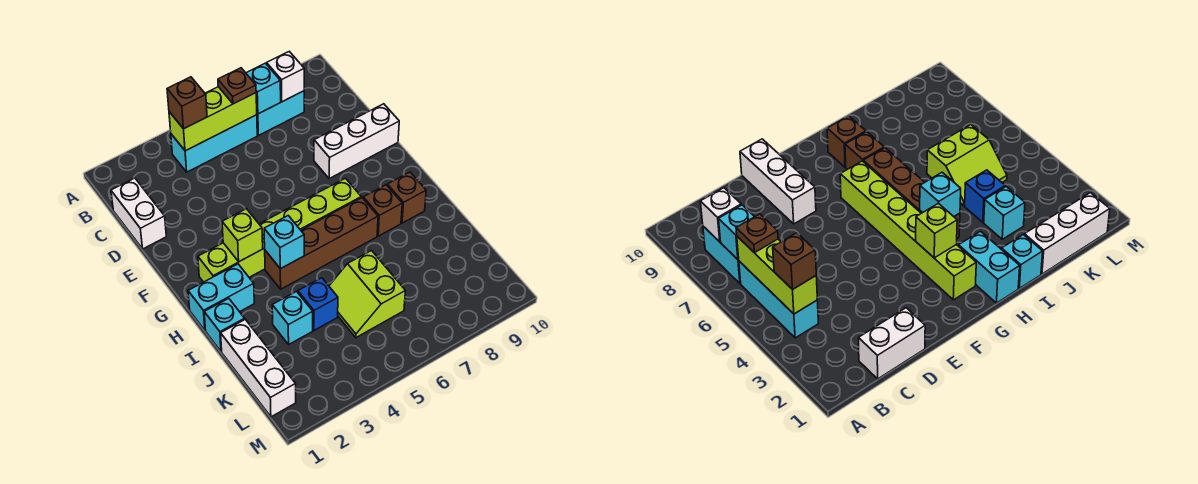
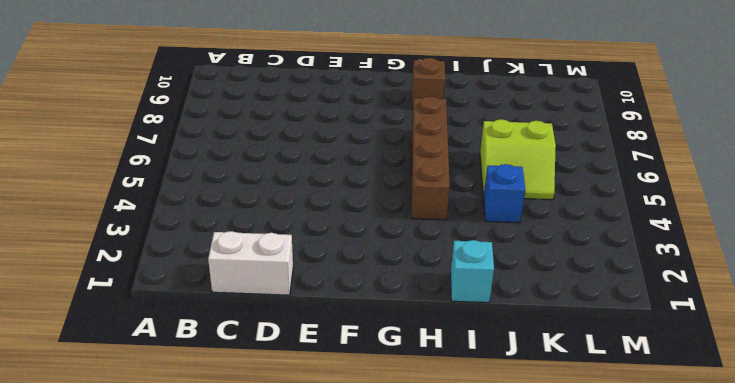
none -> cyan brick B4:B6 level 1
none -> cyan brick B7:B8 level 1
none -> white brick E8:E10 level 1

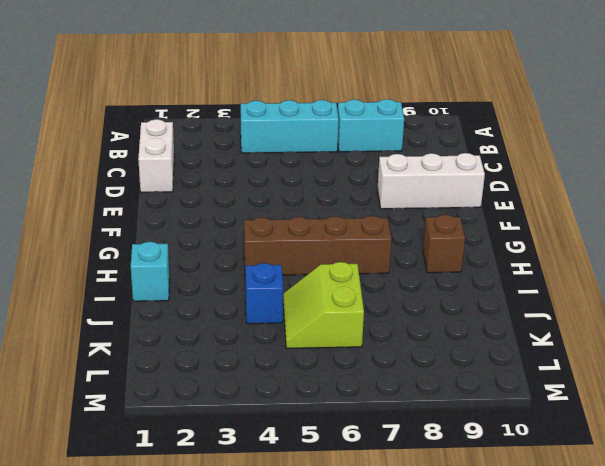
none -> lime brick G2:G7 level 1
none -> cyan brick H1:H2 level 1
none -> brown brick H8 level 1

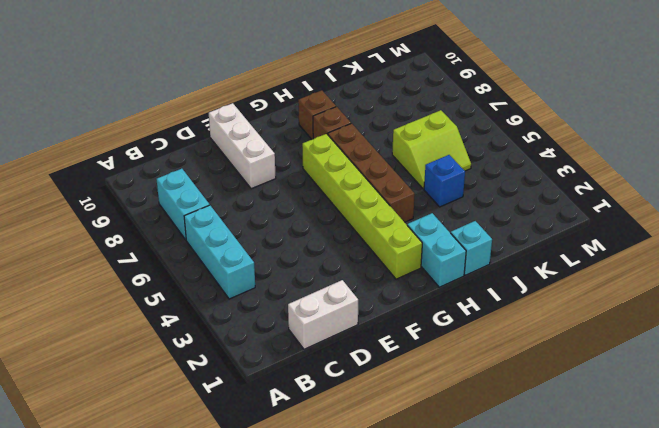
none -> white brick J1:L1 level 1
none -> cyan brick J3 level 1
none -> lime brick B4:B6 level 2

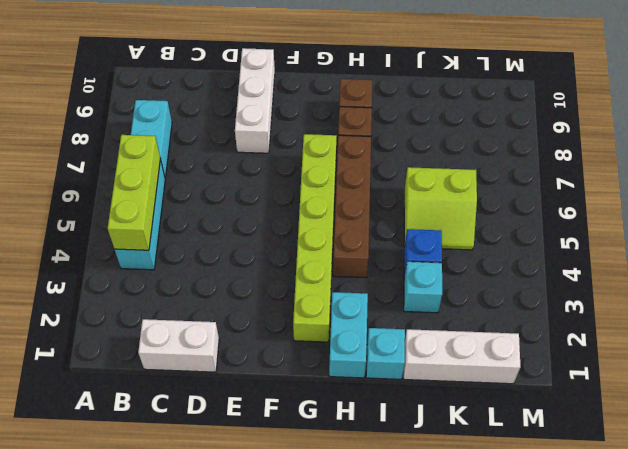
none -> cyan brick B7 level 2
none -> white brick B8 level 2
none -> lime brick G3 level 2

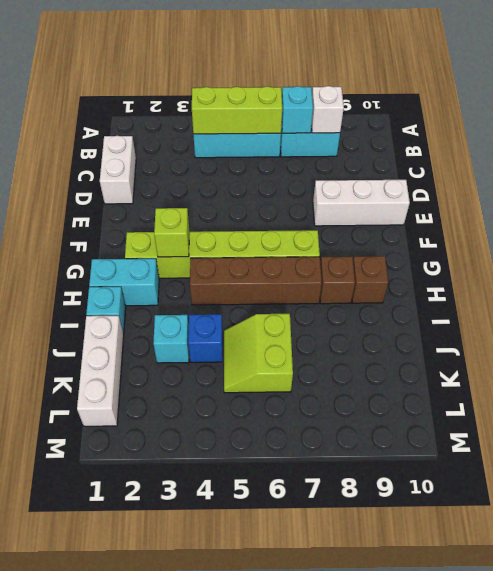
none -> cyan brick H4 level 2
none -> brown brick B4 level 3
none -> brown plate B6 level 3

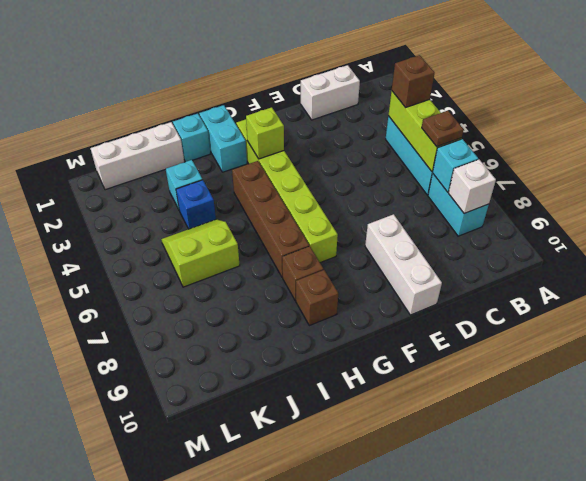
none -> cyan brick H4 level 2

